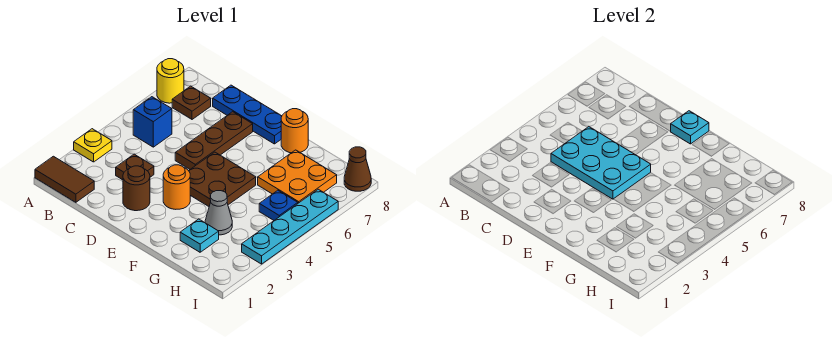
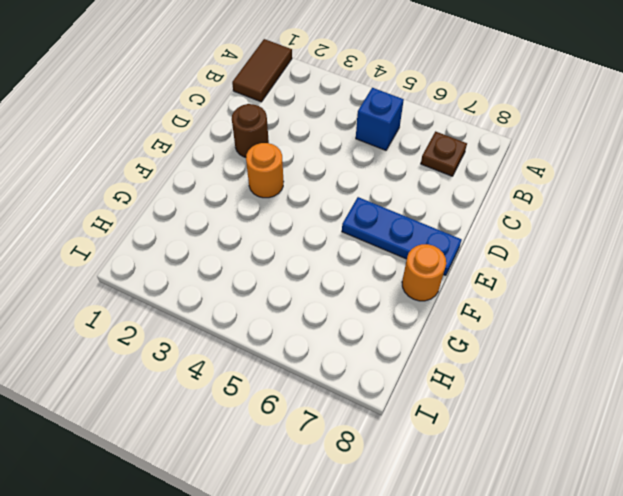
blue plate E6:E8 level 1 -> blue plate C8:E8 level 1
none -> yellow plate A3 level 1
none -> yellow round brick A7 level 1
none -> brown plate C3 level 1

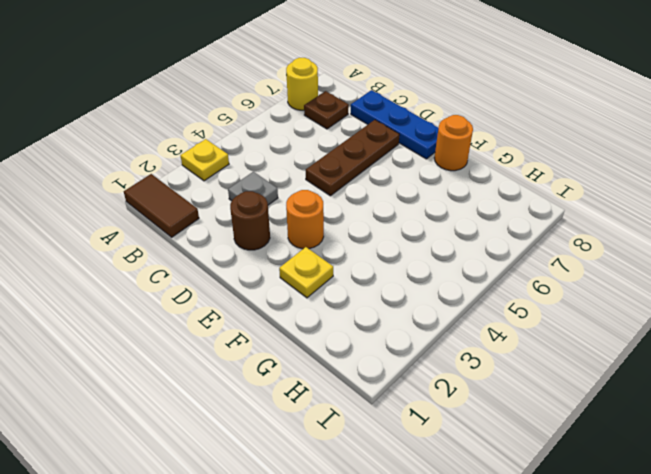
grey plate C3 level 1 -> brown plate C3 level 1
yellow plate F2 level 1 -> none
none -> blue brick B5 level 1
none -> brown plate E4:F5 level 1
none -> cyan plate G2 level 1

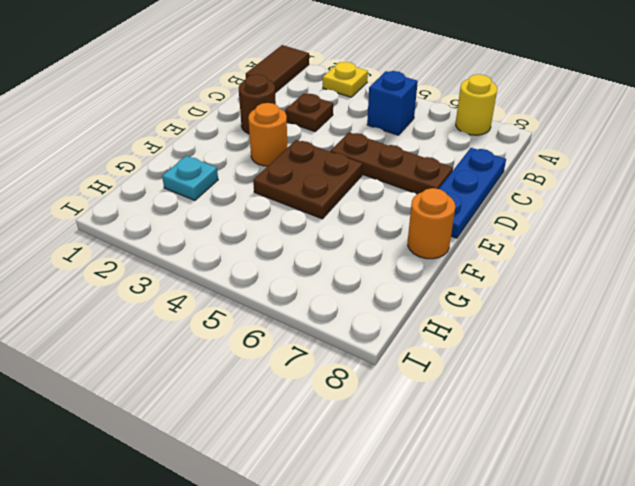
none -> brown plate B7 level 1
none -> grey cone G3 level 1
none -> orange plate G6:H7 level 1

